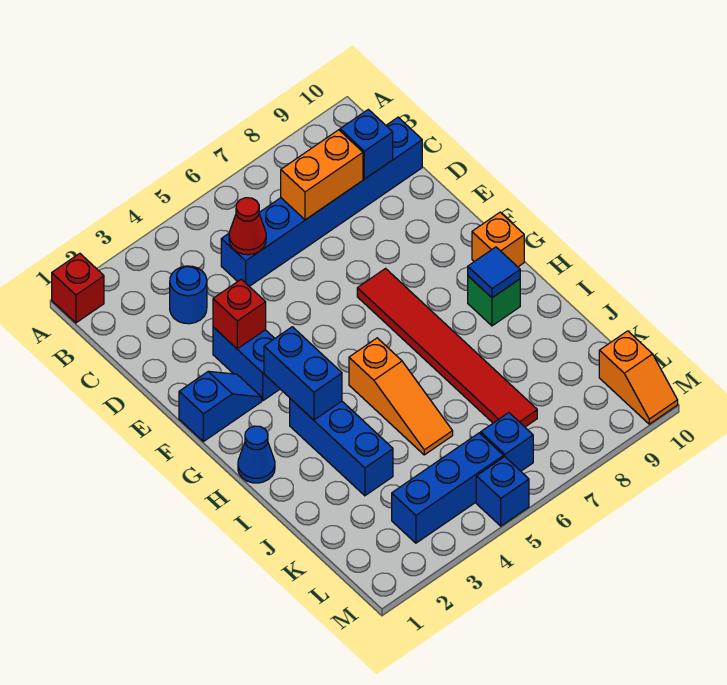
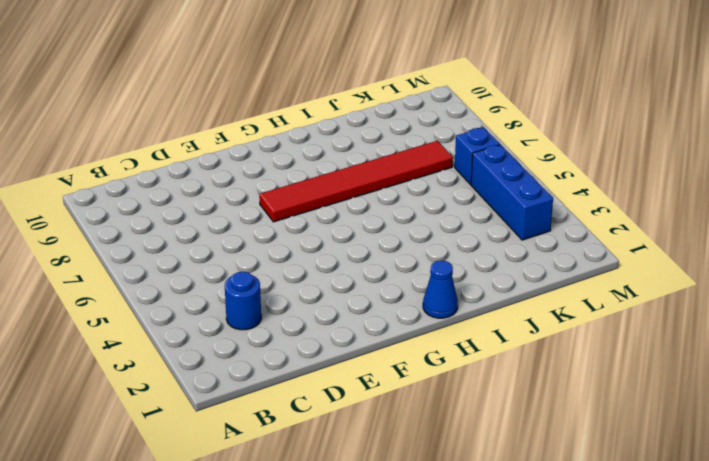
none -> red brick A1 level 1
none -> blue brick C5:C10 level 1
none -> blue brick E3:F3 level 1

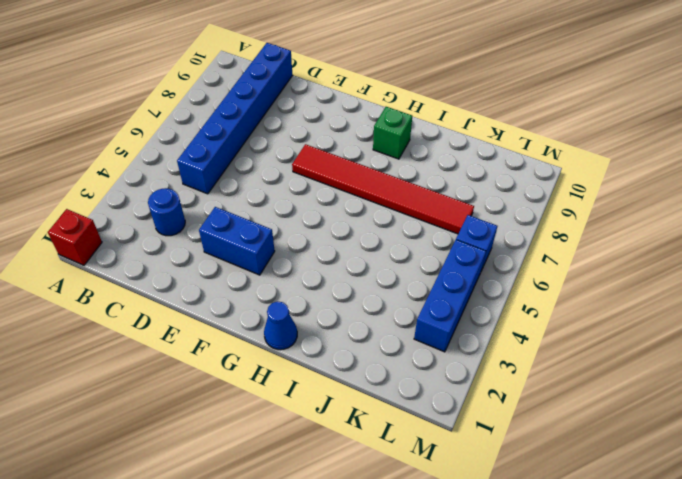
none -> blue slope F1:F2 level 1 top 1
none -> orange brick G10 level 1
none -> blue brick H3:J3 level 1

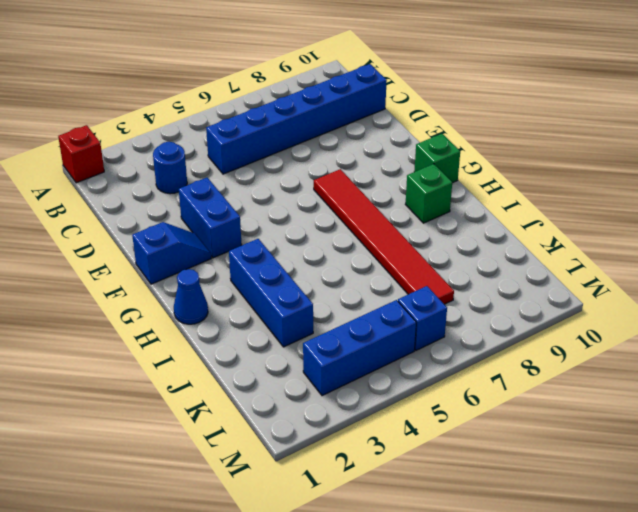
green brick G10 level 1 -> orange brick G10 level 1
none -> orange slope H5:J5 level 1 top H
none -> orange slope L10:M10 level 1 top L
none -> blue brick M5 level 1

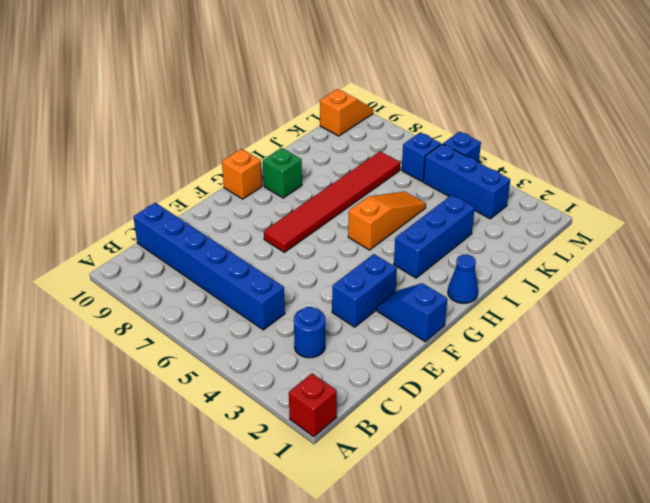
none -> red cone C5 level 2
none -> orange brick C7:C8 level 2
none -> blue brick C9 level 2

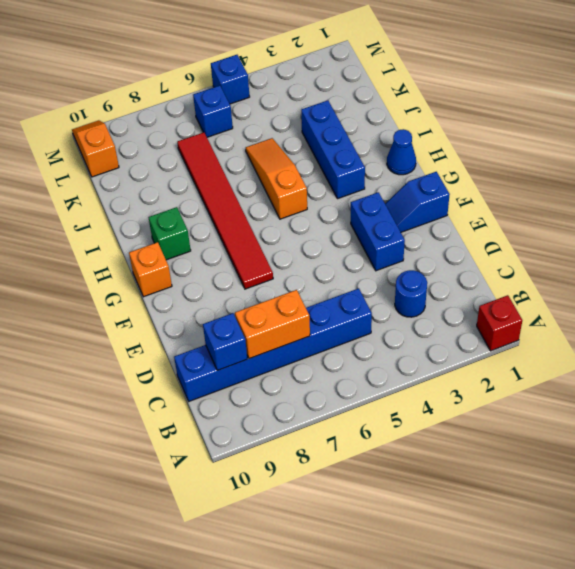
none -> blue brick L3:L5 level 1
none -> red cone C5 level 2
none -> red brick E3 level 2

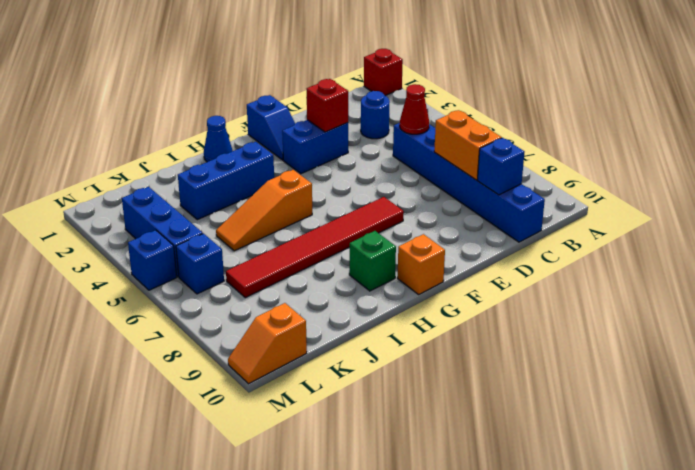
none -> blue brick G3:H3 level 2
none -> blue tile H9 level 2

